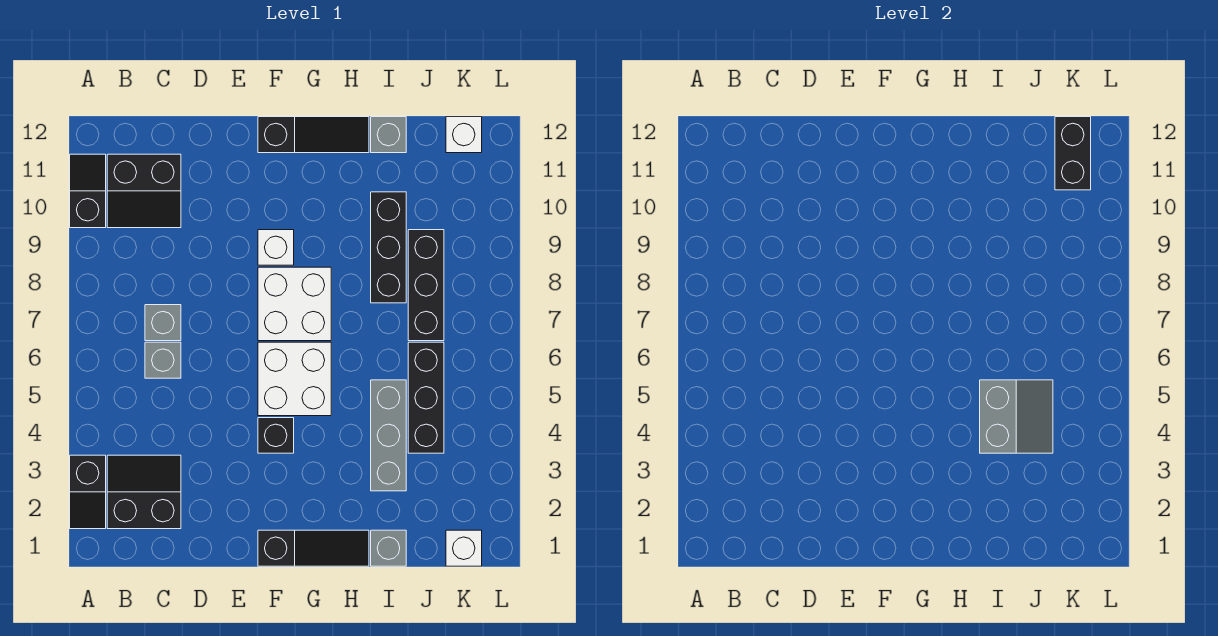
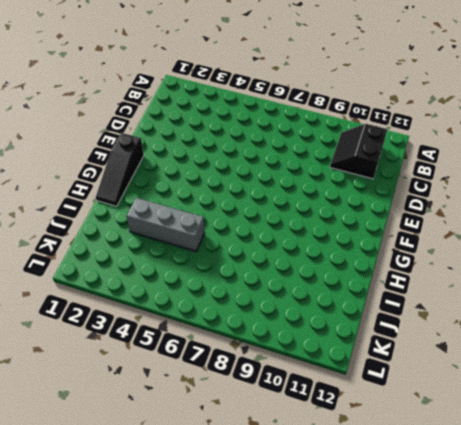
none -> black slope A2:A3 level 1 top 3
none -> black slope A10:A11 level 1 top 10
none -> black slope B2:C3 level 1 top 2

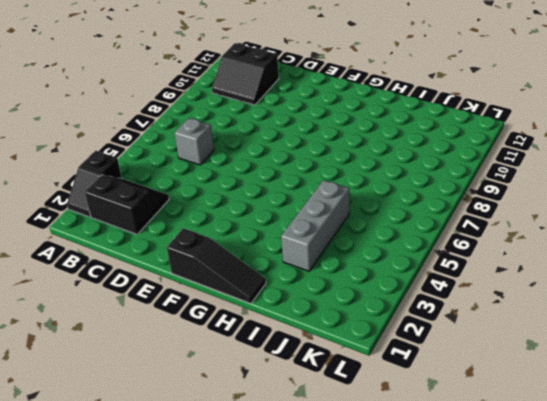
none -> black slope A10:A11 level 1 top 10
none -> grey brick C7 level 1
none -> black brick F4 level 1

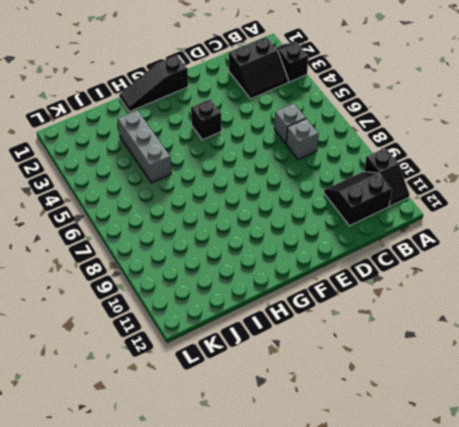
none -> white brick F5:G6 level 1
none -> white brick F7:G8 level 1
none -> white brick F9 level 1

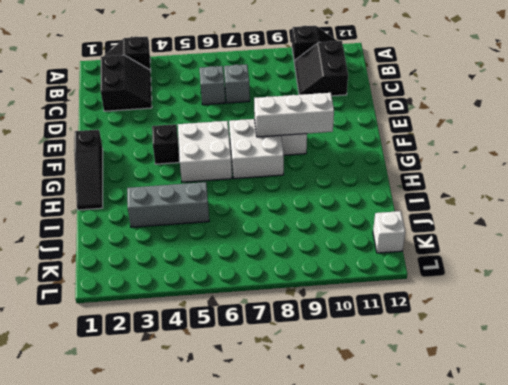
white brick F8:F10 level 2 -> none
none -> black slope F12:H12 level 1 top F
none -> grey brick I1 level 1
none -> black brick I8:I10 level 1

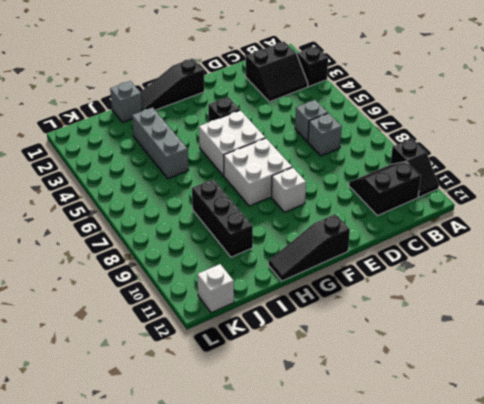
none -> grey brick I12 level 1
none -> black brick J4:J6 level 1
none -> black brick J7:J9 level 1

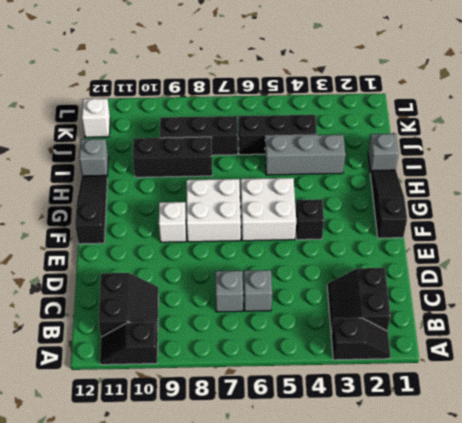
none -> white brick K1 level 1
none -> grey slope I4:J5 level 2 top I
none -> black brick K11:K12 level 2

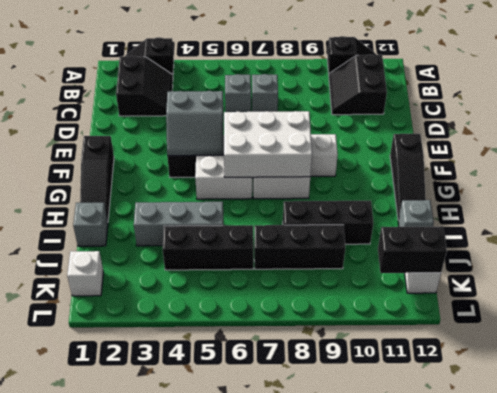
grey slope E4:F5 level 2 top E -> grey slope I4:J5 level 2 top I
white brick F6:G8 level 2 -> none

